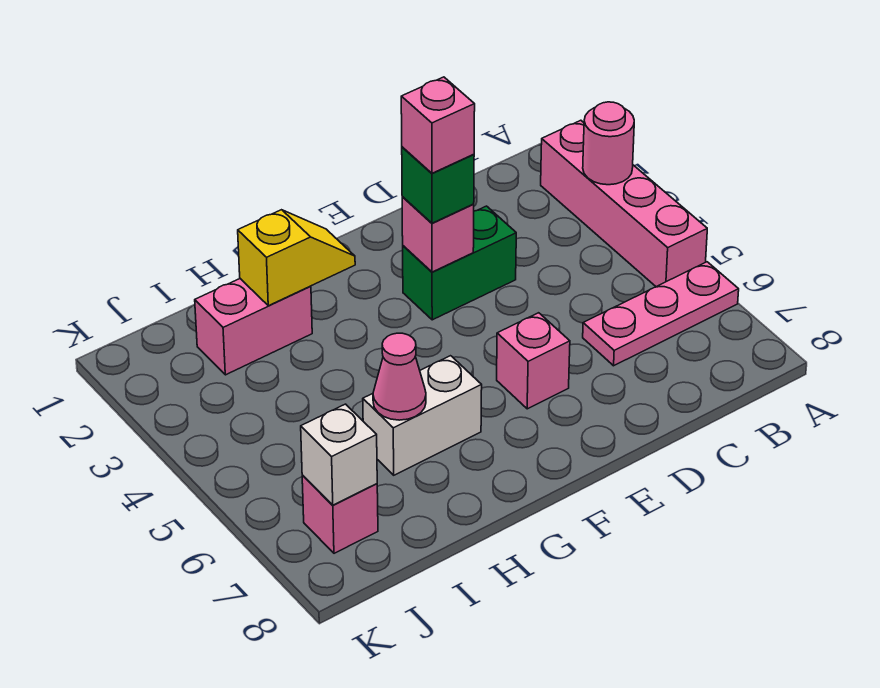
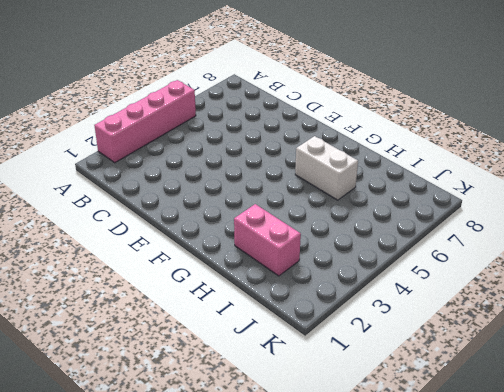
none -> pink plate A6:C6 level 1
none -> green brick D3:E3 level 1
none -> pink brick E6 level 1

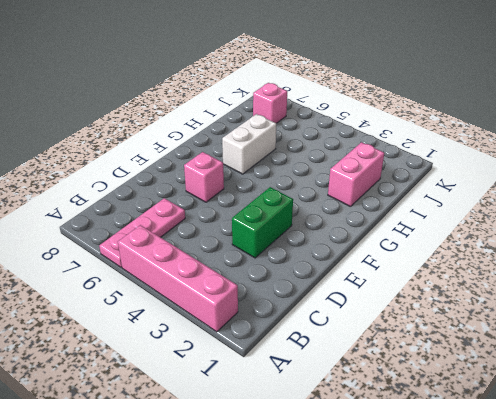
none -> pink round brick A3 level 2
none -> pink brick E3 level 2
none -> yellow slope G2:H2 level 2 top H

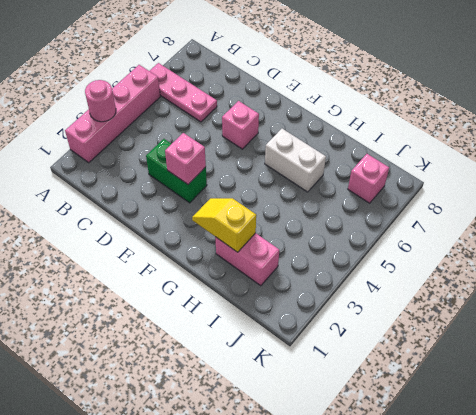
none -> pink cone H6 level 2
none -> white brick J7 level 2
none -> green brick E3 level 3

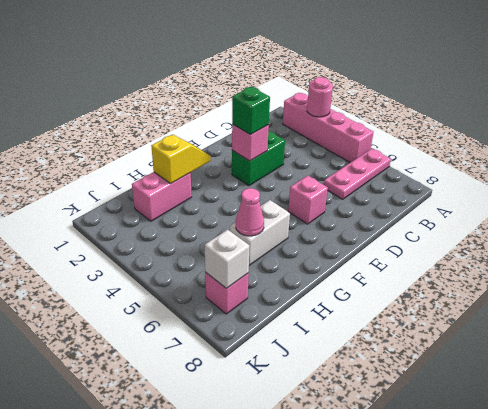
none -> pink brick E3 level 4

